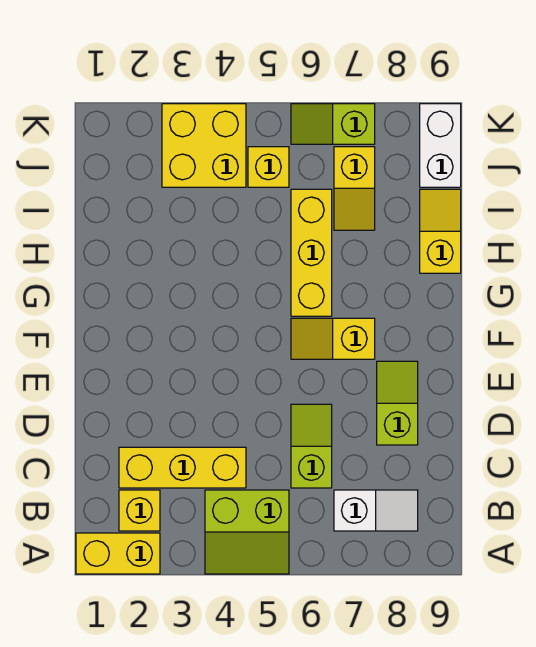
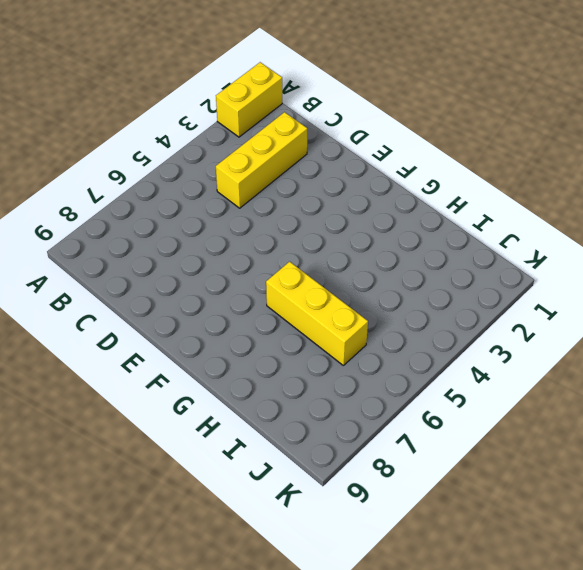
none -> lime slope A4:B5 level 1 top B
none -> yellow brick B2 level 1
none -> white slope B7:B8 level 1 top 7

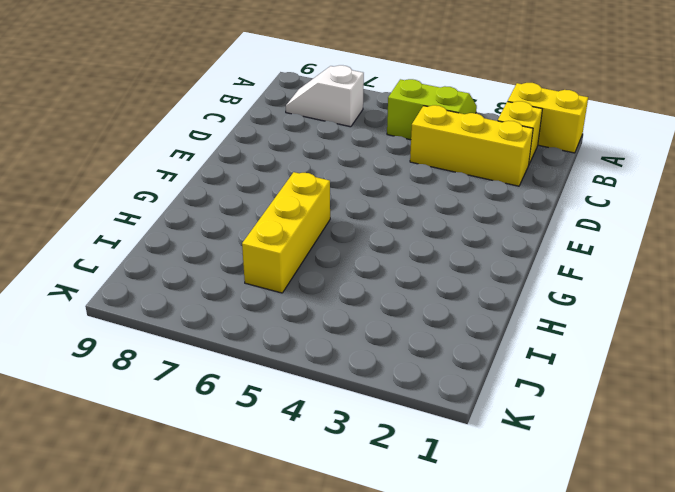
none -> lime slope C6:D6 level 1 top C
none -> lime slope D8:E8 level 1 top D
none -> yellow slope F6:F7 level 1 top 7

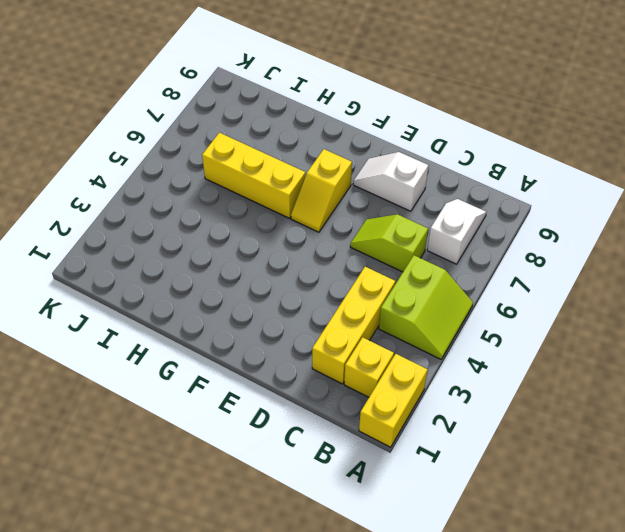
white slope D8:E8 level 1 top D -> lime slope D8:E8 level 1 top D
none -> yellow slope H9:I9 level 1 top H
none -> yellow slope I7:J7 level 1 top J
none -> yellow brick J3:K4 level 1

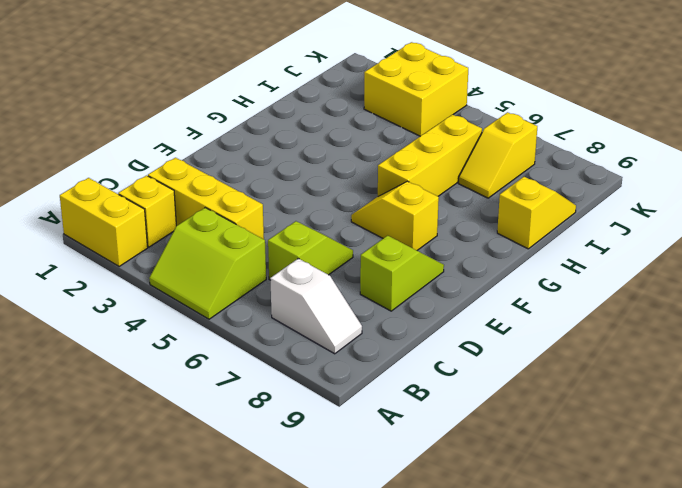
none -> yellow brick J5 level 1
none -> white brick J9:K9 level 1
none -> lime slope K6:K7 level 1 top 7

